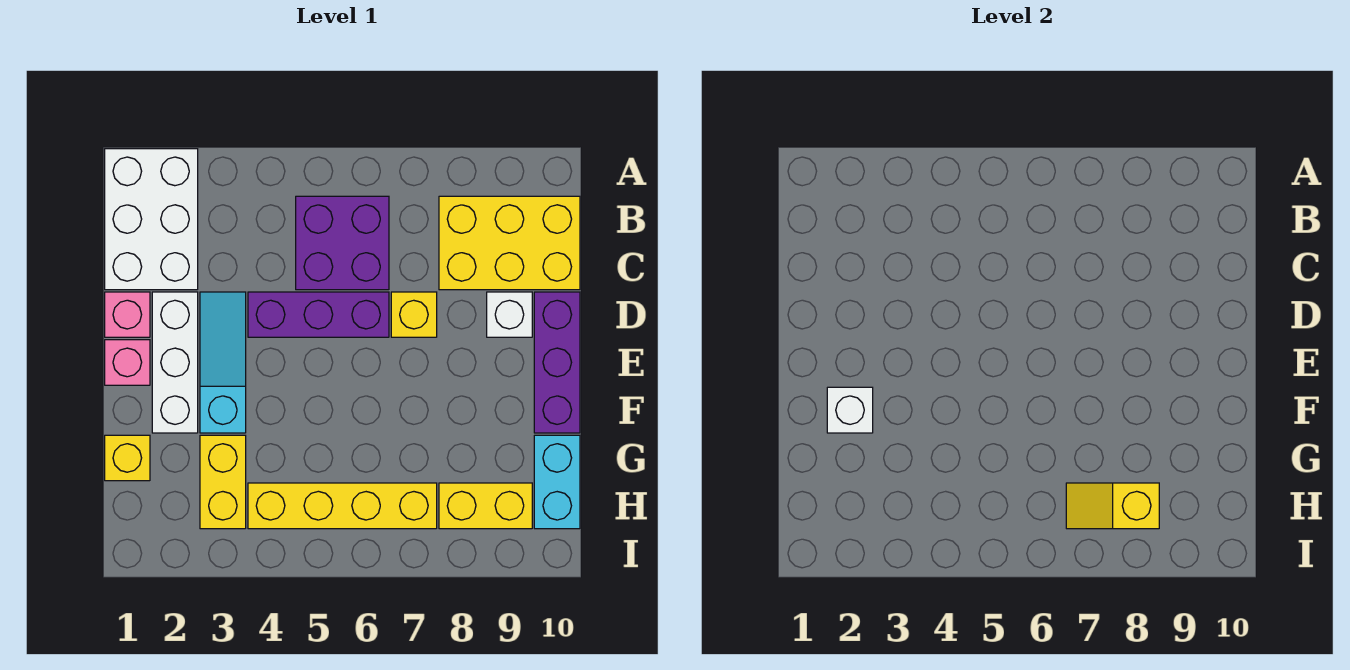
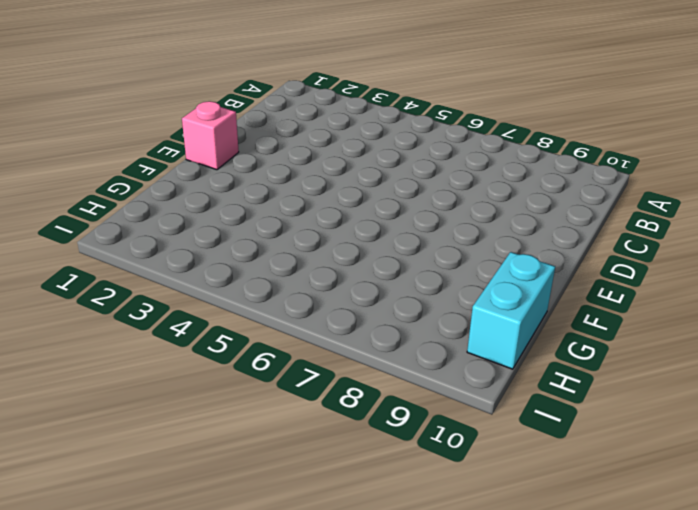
none -> white brick A1:C2 level 1
none -> purple brick B5:C6 level 1
none -> yellow brick B8:C10 level 1

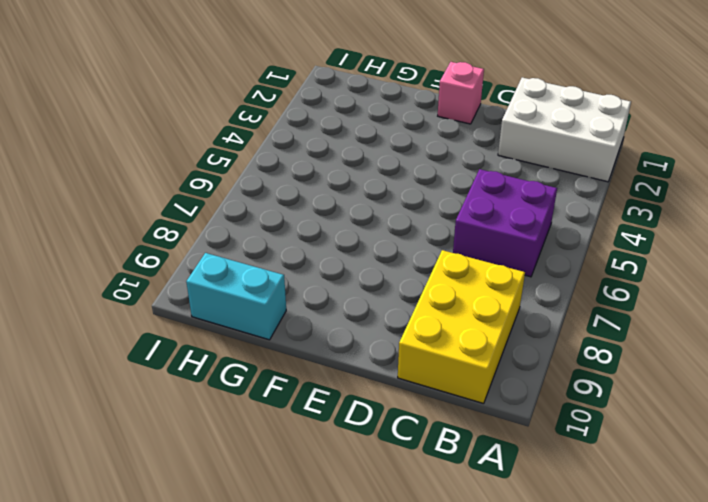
none -> pink brick D1 level 1
none -> white brick D2:F2 level 1
none -> cyan slope D3:F3 level 1 top F

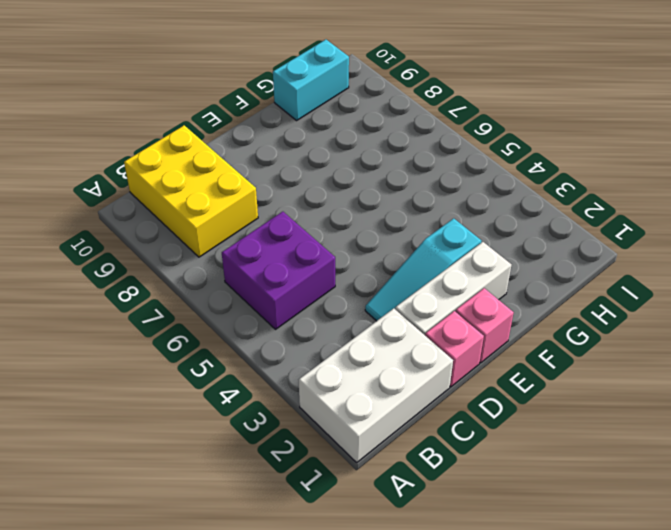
none -> purple brick D4:D6 level 1
none -> yellow brick D7 level 1
none -> white brick D9 level 1

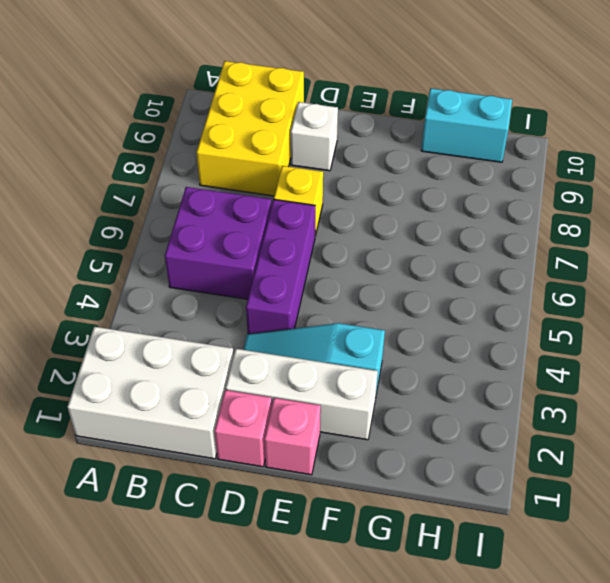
none -> purple brick D10:F10 level 1
none -> yellow brick G1 level 1
none -> yellow brick G3:H3 level 1

